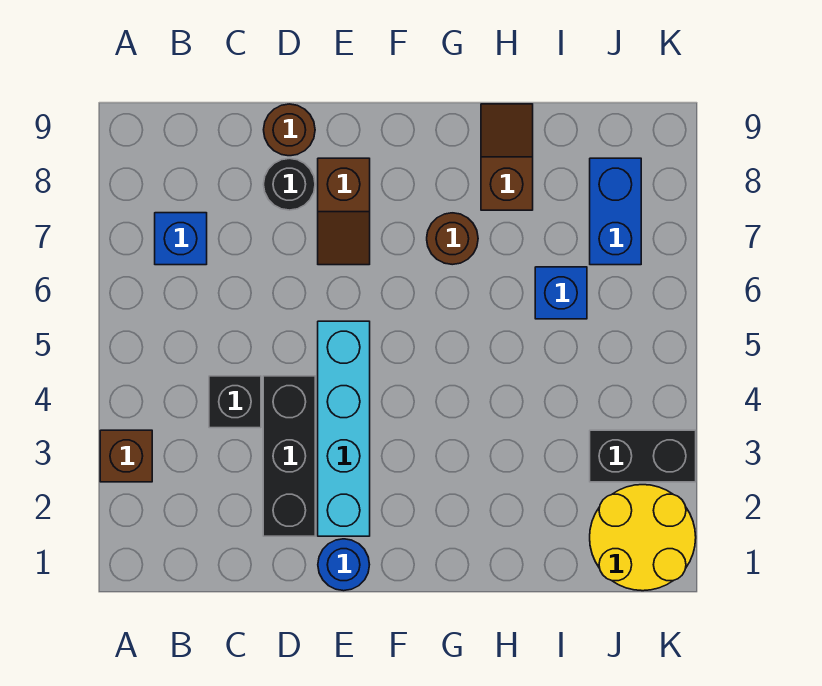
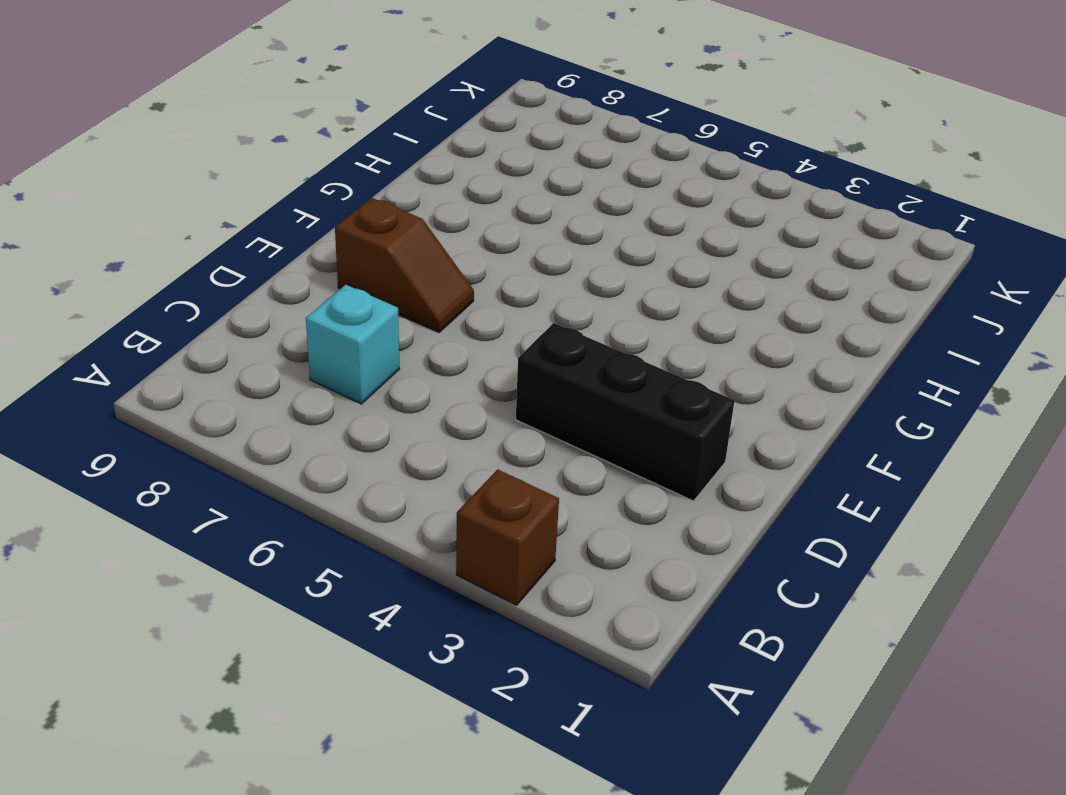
cyan brick C7 level 1 -> none
none -> blue brick B7 level 1
none -> black brick C4 level 1
none -> black round brick D8 level 1

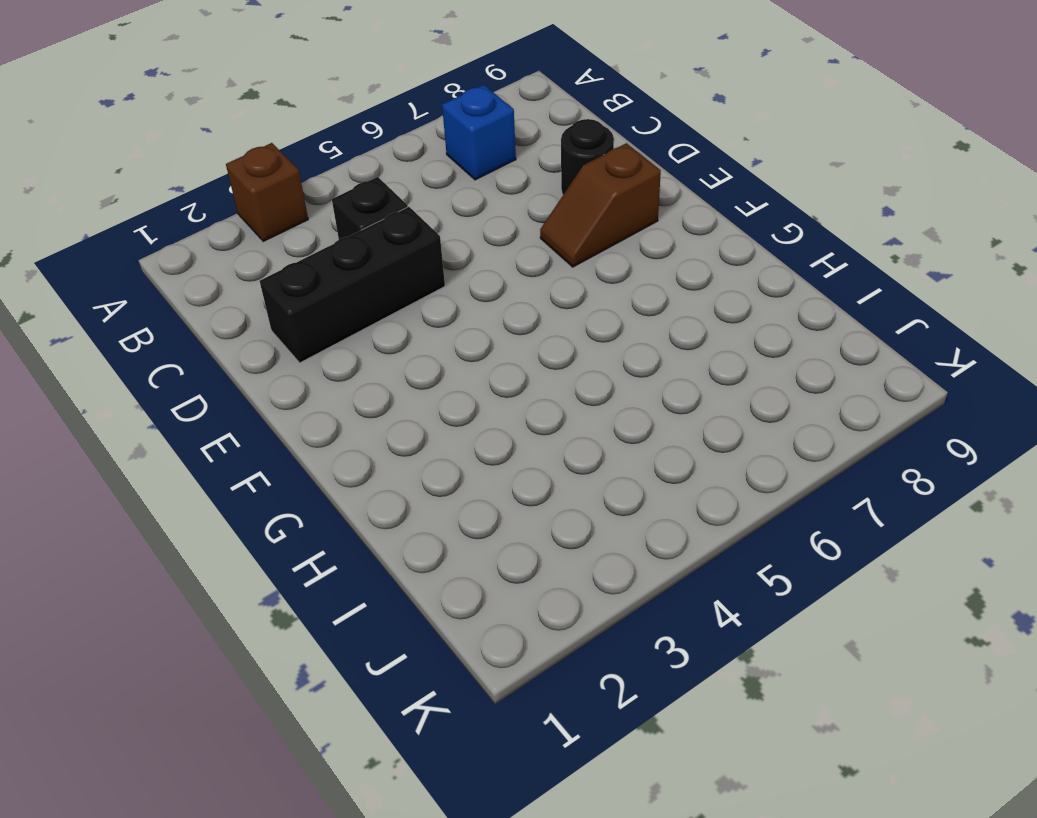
none -> brown round brick D9 level 1
none -> blue round brick E1 level 1
none -> cyan brick E2:E5 level 1

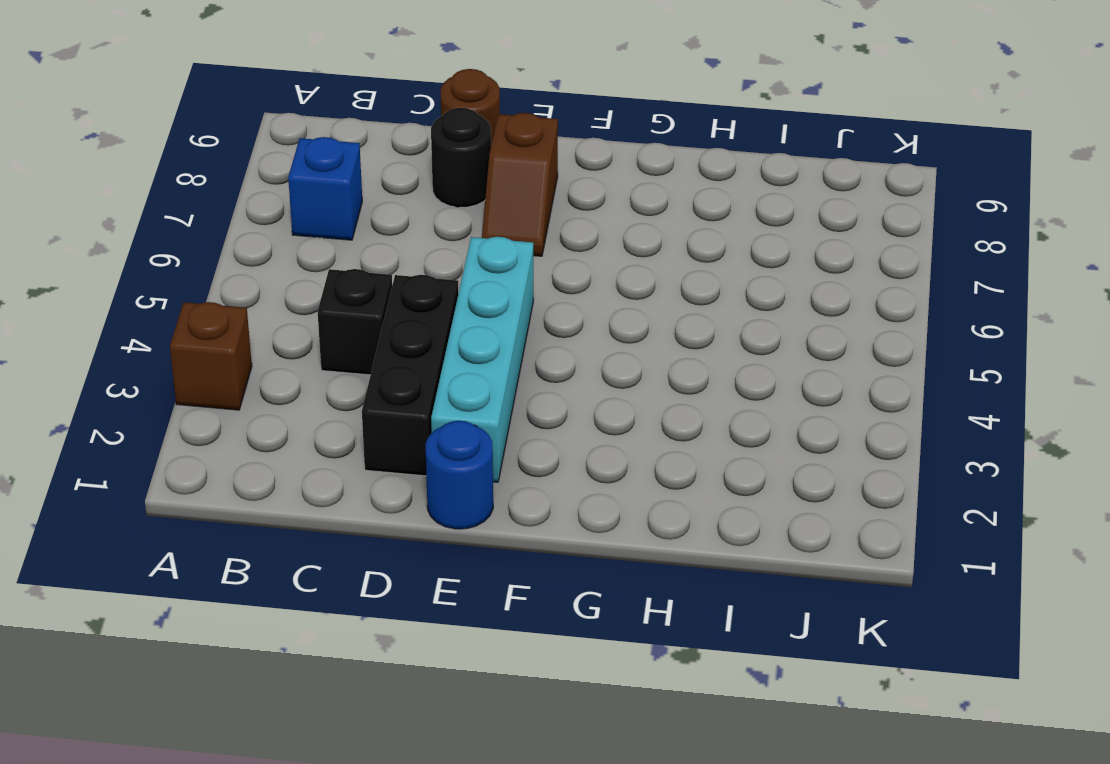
none -> brown round brick G7 level 1
none -> brown slope H8:H9 level 1 top 8
none -> blue brick I6 level 1

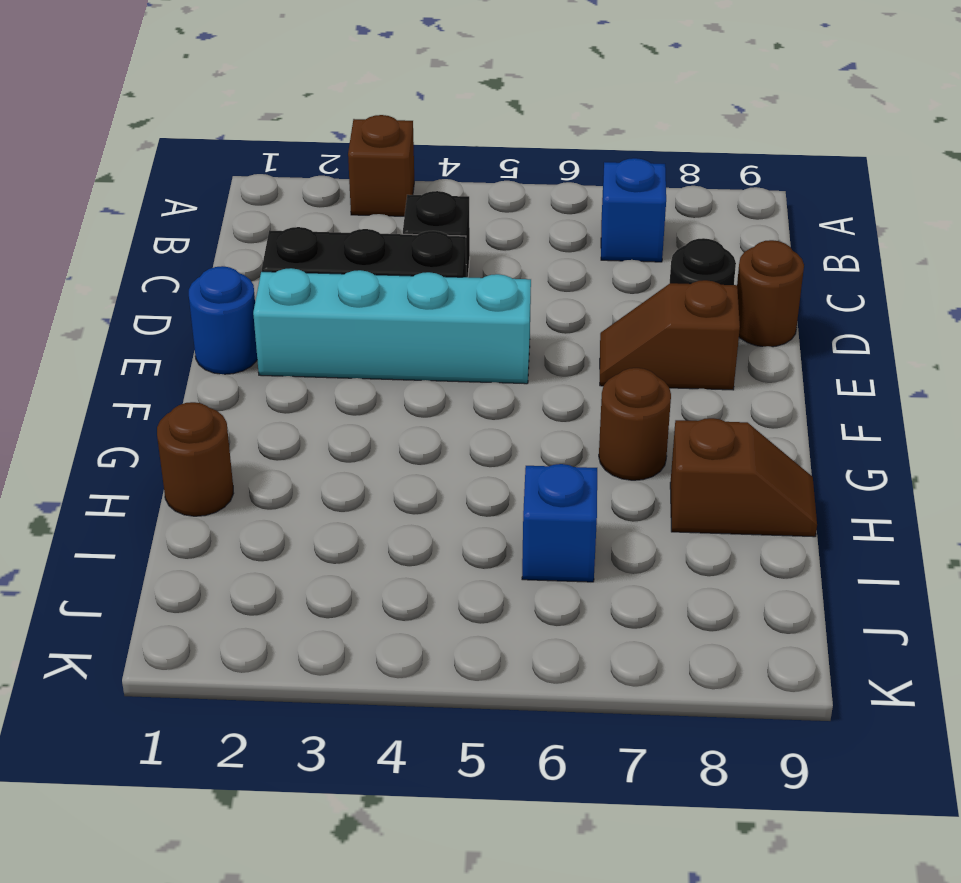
brown round brick H1 level 1 -> none
none -> yellow round brick J1:K2 level 1
none -> black brick J3:K3 level 1
none -> blue brick J7:J8 level 1

